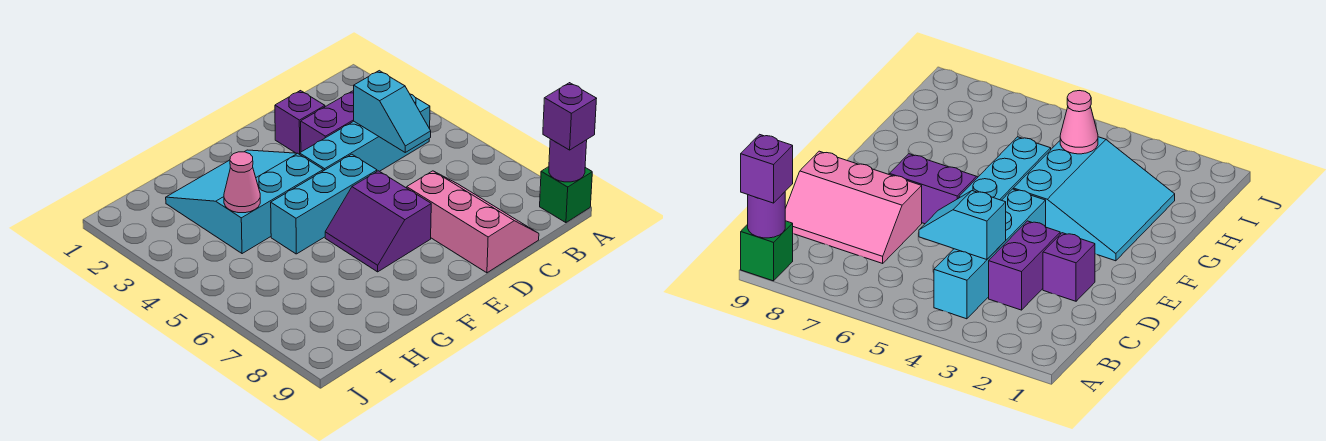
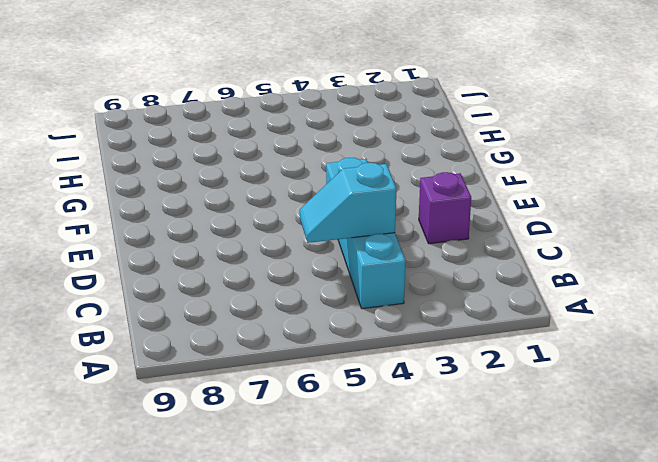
none -> green brick A9 level 1
none -> purple brick C3:D3 level 1
none -> pink slope C7:D9 level 1 top D

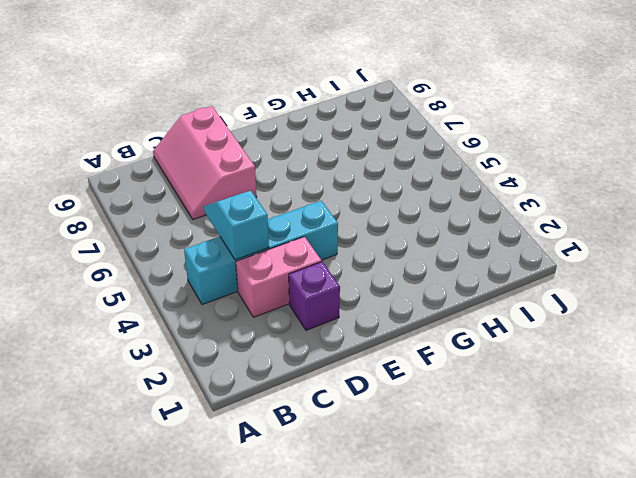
pink brick C3:D3 level 1 -> purple brick C3:D3 level 1
none -> green brick A9 level 1
none -> cyan brick E5:G5 level 1
none -> purple slope E6:F7 level 1 top E

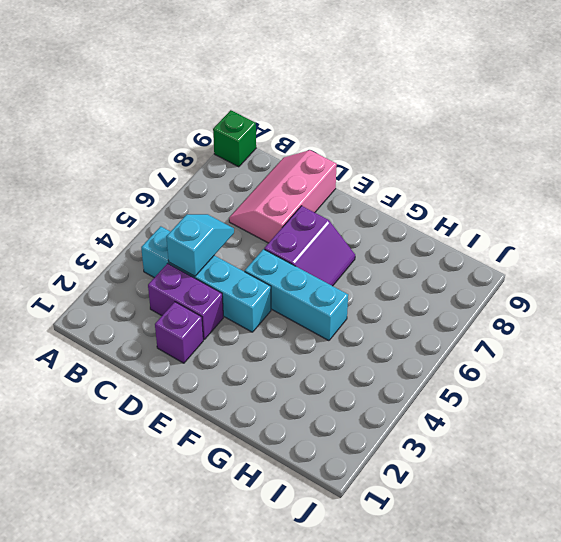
none -> cyan slope F2:H4 level 1 top 4
none -> purple round brick A9 level 2
none -> pink cone H4 level 2

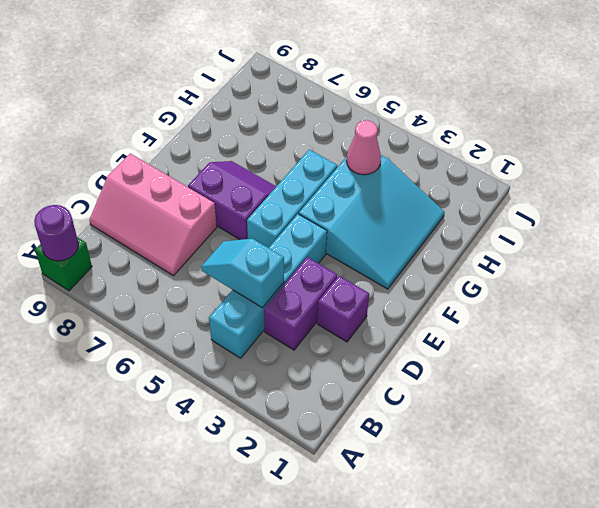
none -> purple brick A9 level 3

